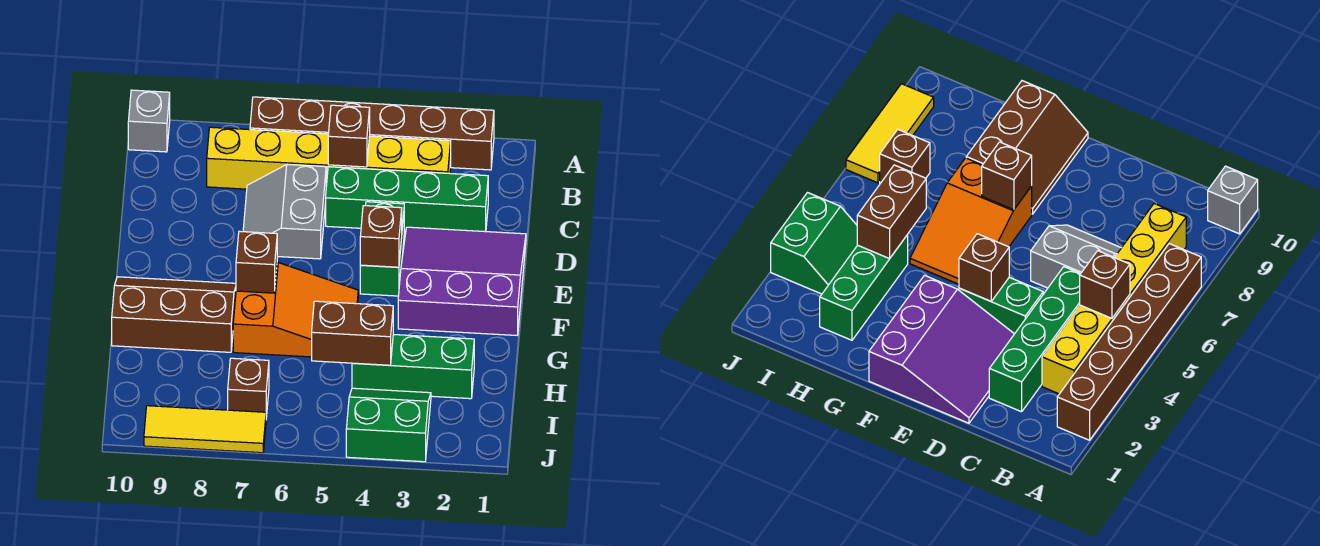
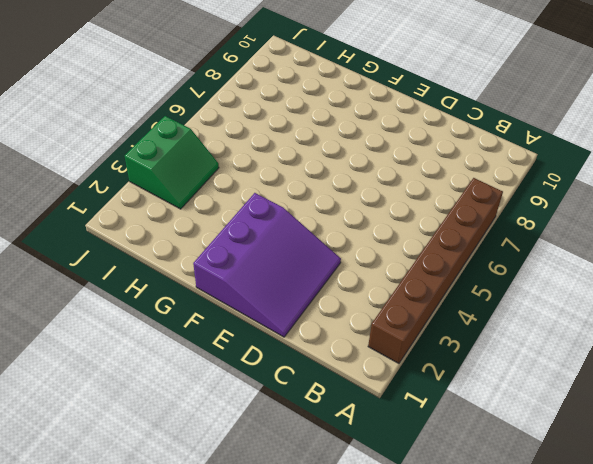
none -> grey brick A10 level 1
none -> yellow brick B3:B8 level 1
none -> green brick C2:C5 level 1

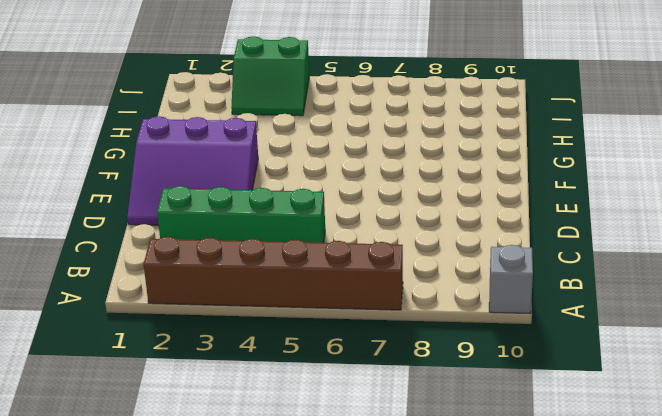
none -> yellow brick B3:B8 level 1
none -> grey slope C6:D7 level 1 top 6
none -> green brick D4:E4 level 1

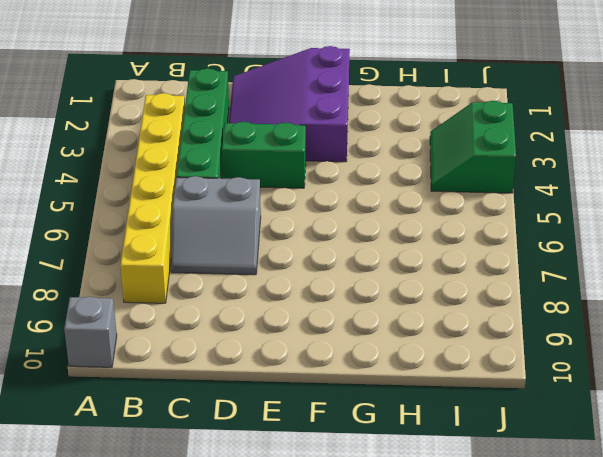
none -> brown brick A2:A7 level 1
none -> orange slope F5:G7 level 1 top 7
none -> brown slope F8:G10 level 1 top G

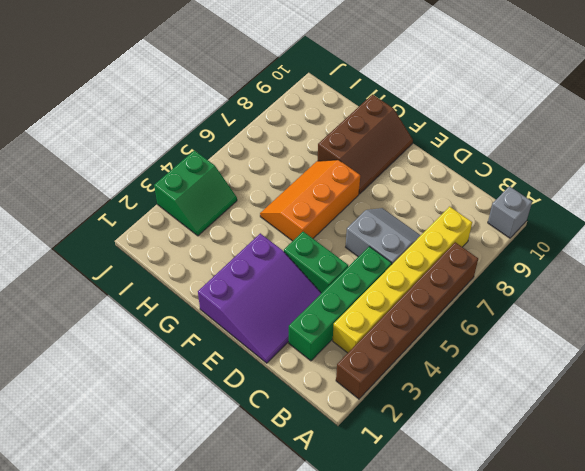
orange slope F5:G7 level 1 top F -> orange slope F5:G7 level 1 top 7
none -> green brick H2:H4 level 1
none -> brown brick I7 level 1
none -> yellow tile J7:J9 level 1

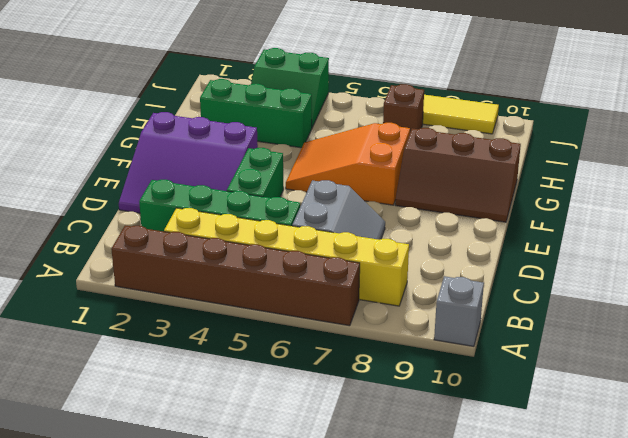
none -> brown brick B5 level 2
none -> brown brick E4 level 2
none -> brown brick F7 level 2

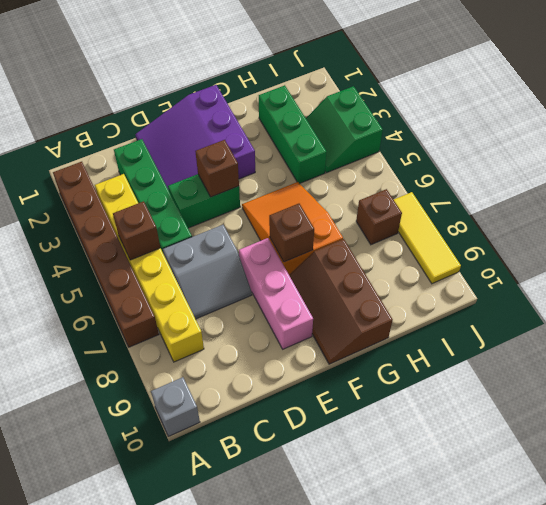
pink brick E7:E9 level 1 -> none
none -> brown brick H4:H5 level 2

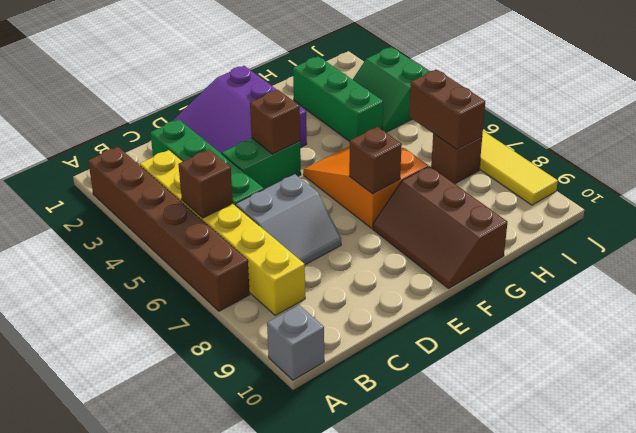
brown brick I6:I7 level 2 -> brown brick H4:H5 level 2

